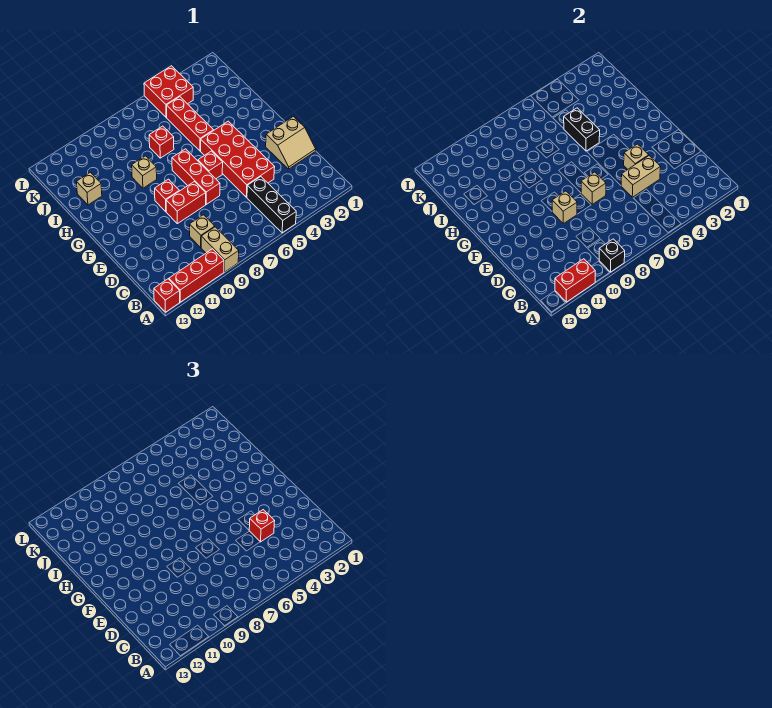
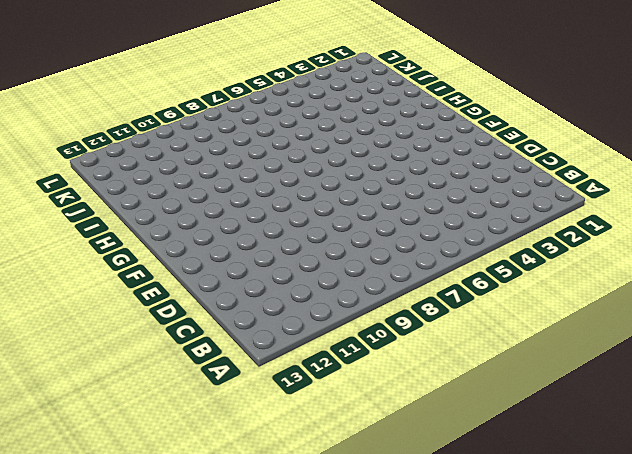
none -> black brick A5:C5 level 1
none -> tan brick A9:B9 level 1
none -> red brick A10:A12 level 1

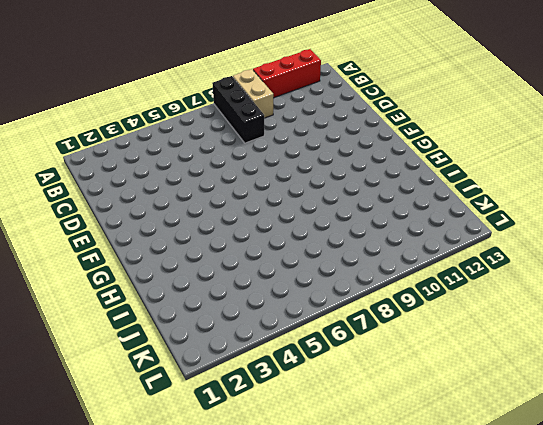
black brick A8:C8 level 1 -> black brick A5:C5 level 1
none -> red brick A13 level 1
none -> tan brick C9 level 1
none -> tan slope D1:E2 level 1 top E

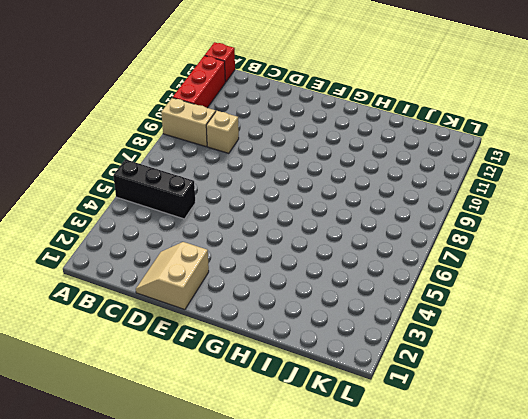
none -> red brick D4:G5 level 1
none -> red brick E7:G7 level 1
none -> red brick E8:E9 level 1

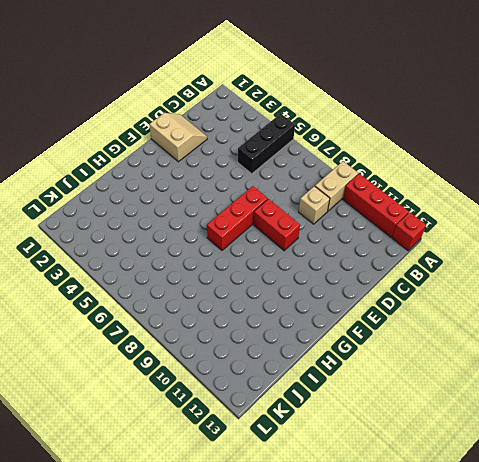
none -> red brick D4:G5 level 1
none -> red brick F6 level 1
none -> red brick F9 level 1

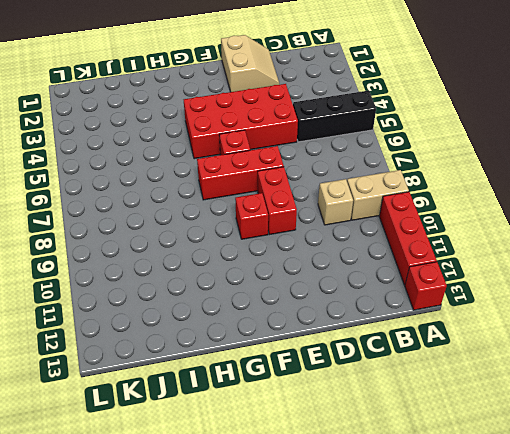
none -> red brick H5:J5 level 1
none -> tan brick H9 level 1
none -> red brick I7 level 1

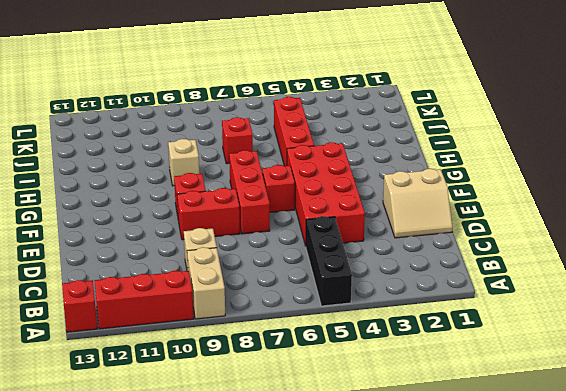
none -> tan brick I12 level 1
none -> red brick K4:L5 level 1
none -> black brick A9 level 2

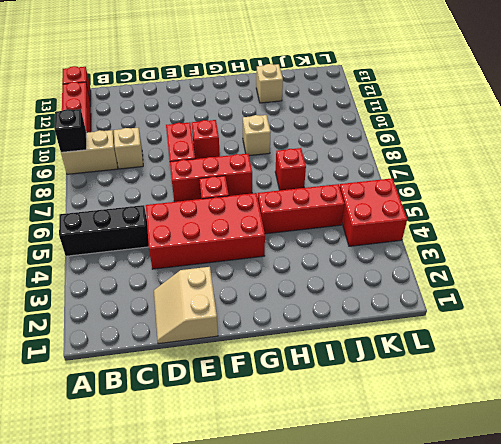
none -> red brick A11:A12 level 2
none -> tan brick D4:D5 level 2
none -> tan brick E4 level 2

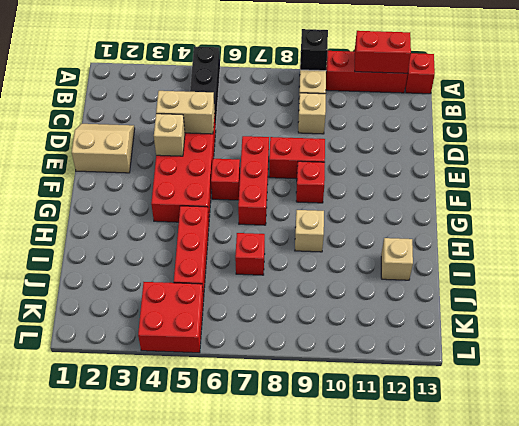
none -> tan brick E7 level 2
none -> tan brick E9 level 2
none -> black brick H5:I5 level 2

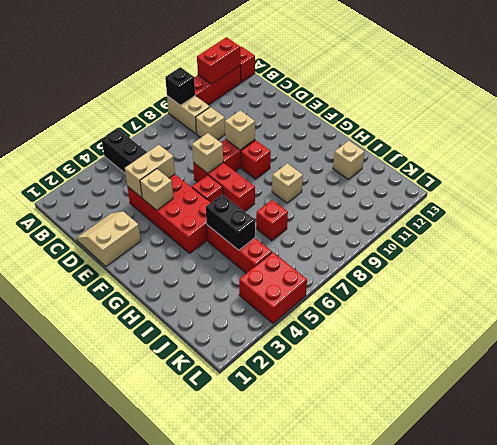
none -> red brick D4 level 3

